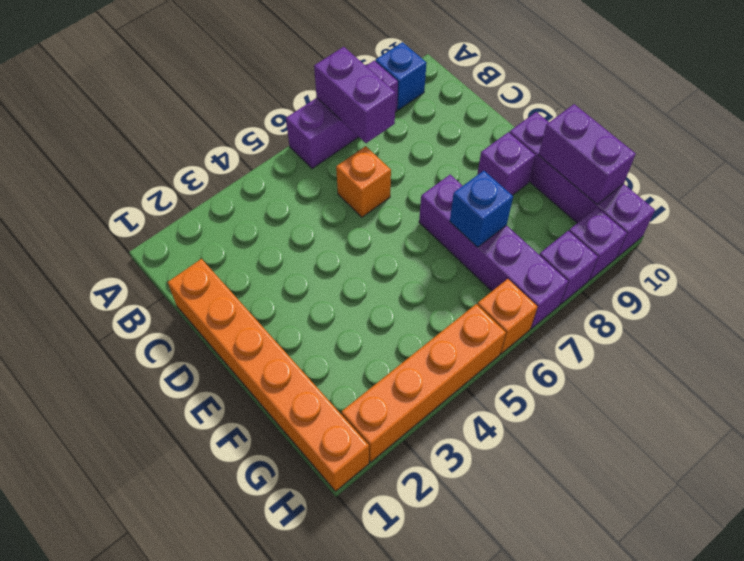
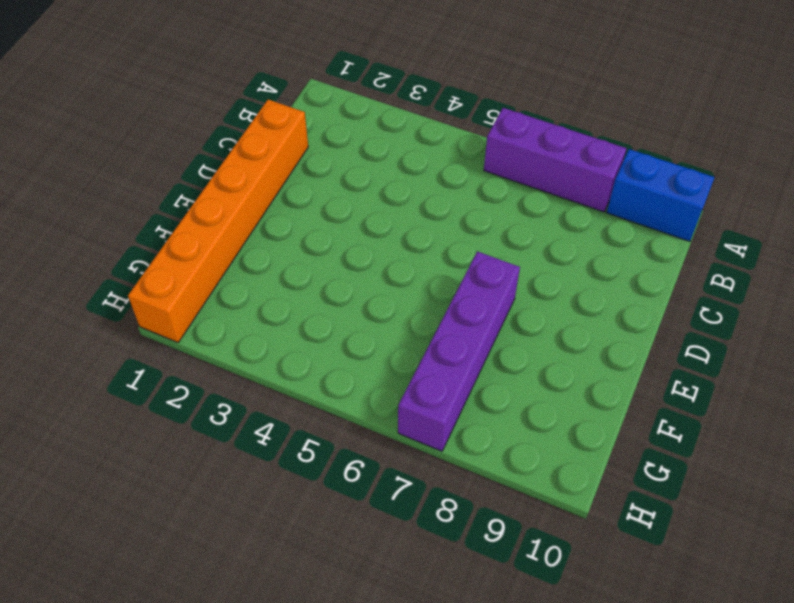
blue brick A9:A10 level 1 -> blue brick A9 level 1
none -> orange brick C6 level 1
none -> purple brick E9 level 1
none -> purple brick E10:H10 level 1

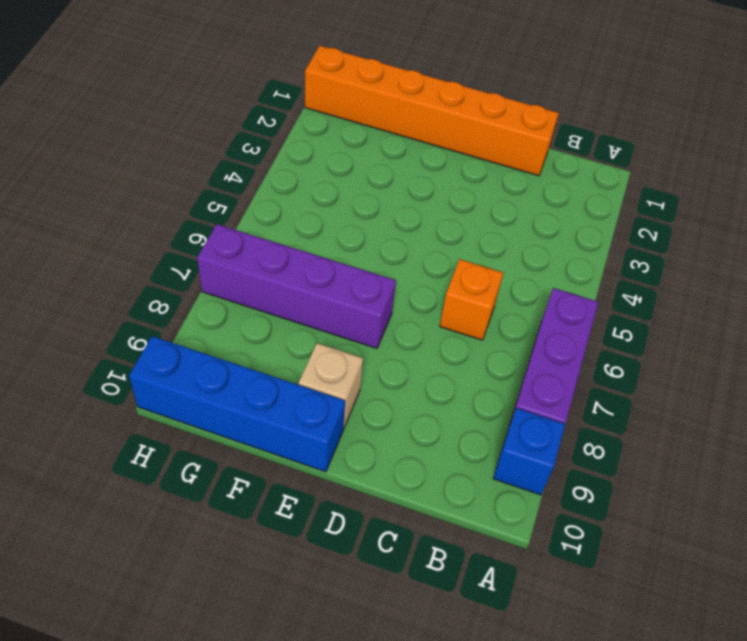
tan brick E9 level 1 -> purple brick E9 level 1
blue brick E10:H10 level 1 -> purple brick E10:H10 level 1
none -> orange brick H2:H5 level 1
none -> orange brick H6 level 1
none -> purple brick H8 level 1

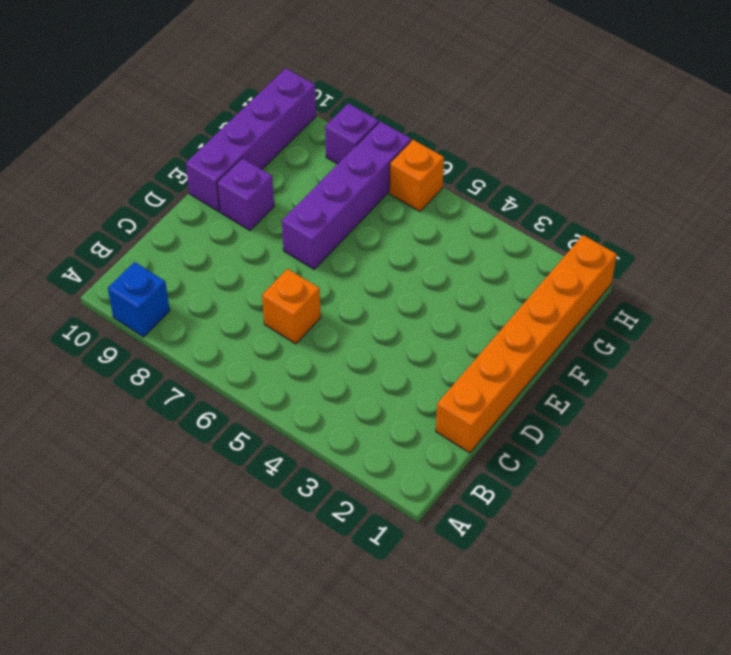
none -> purple brick A6:A8 level 1
none -> orange brick H2:H5 level 1
none -> purple brick H9 level 1

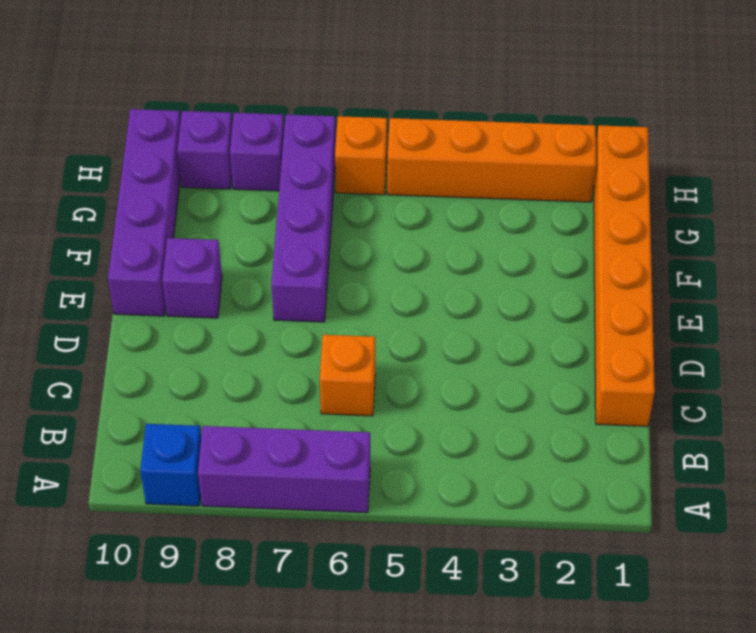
none -> purple brick A7:B7 level 2
none -> blue brick F7 level 2
none -> purple brick F10:G10 level 2

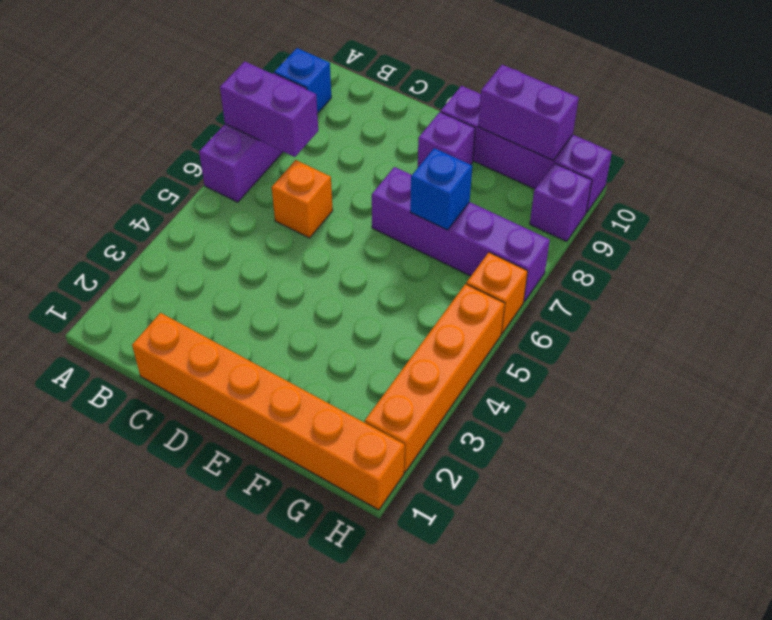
none -> purple brick H8 level 1

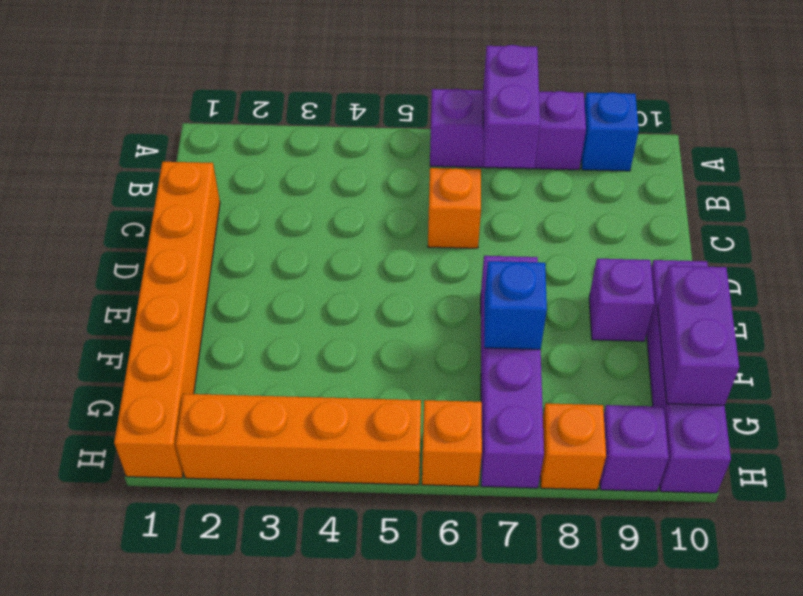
orange brick H8 level 1 -> purple brick H8 level 1

